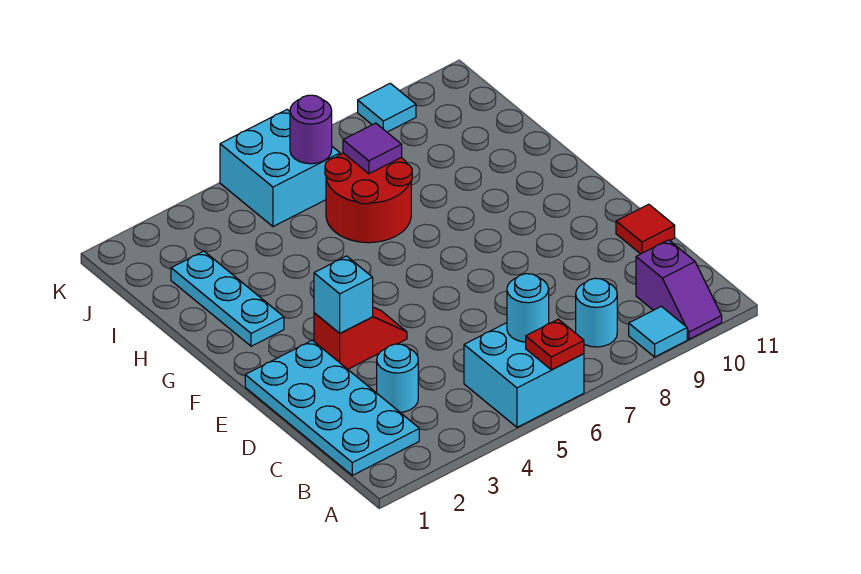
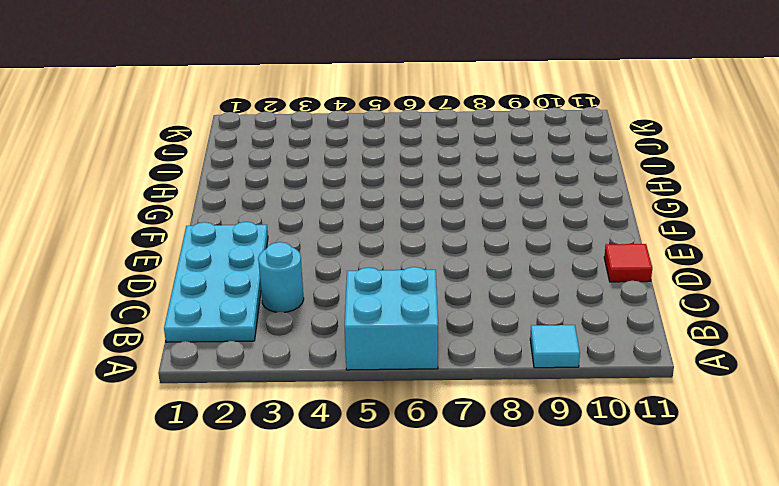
none -> purple slope A10:B10 level 1 top B
none -> cyan round brick B8 level 1
none -> red slope E3:E4 level 1 top 3

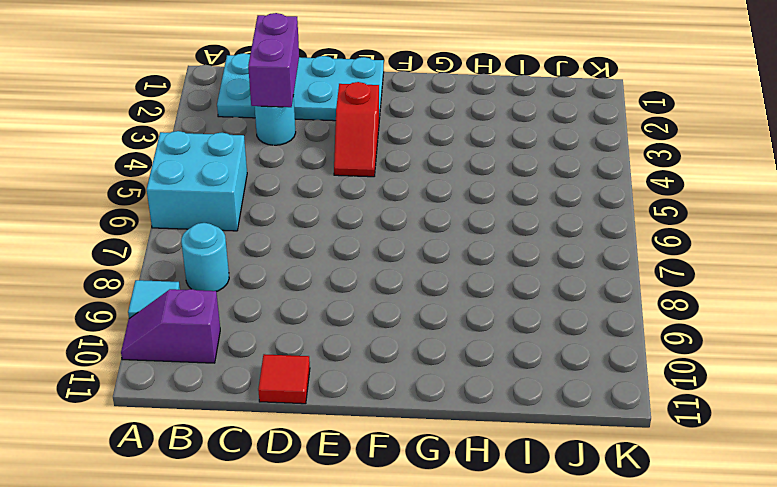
purple brick C2:C3 level 2 -> none
none -> cyan plate G2:I2 level 1
none -> red round brick H6:I7 level 1
none -> cyan brick J5:K6 level 1

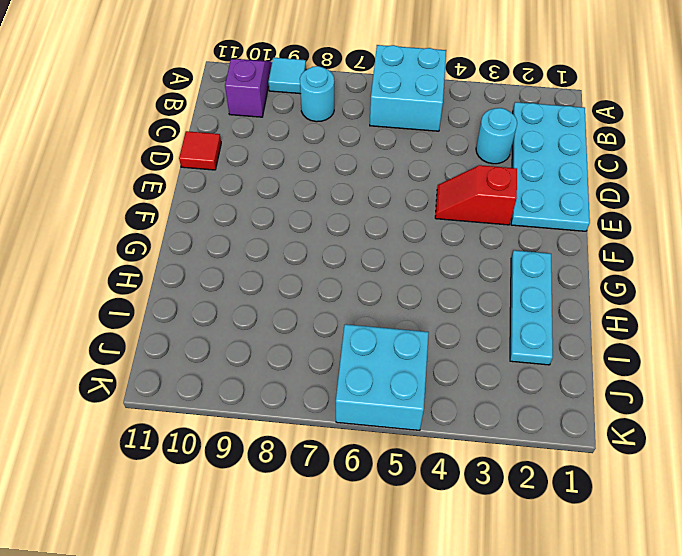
none -> red round brick H6:I7 level 1
none -> cyan tile K9 level 1
none -> red plate A6 level 2

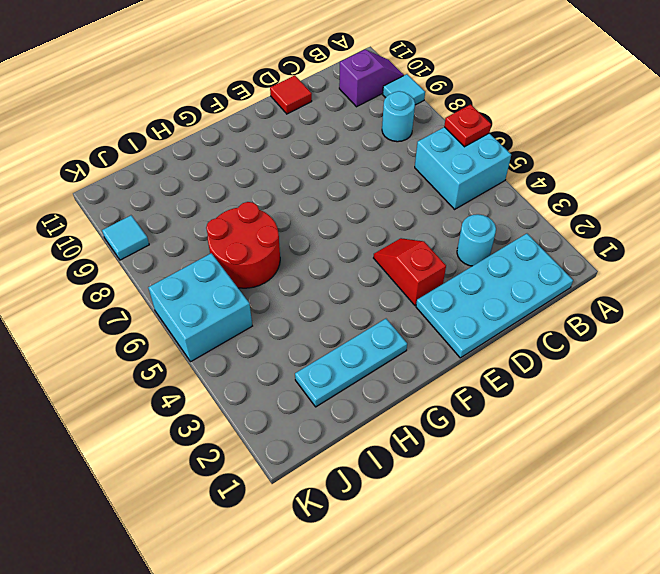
none -> cyan round brick B6 level 2
none -> cyan brick E3 level 2
none -> purple tile I7 level 2

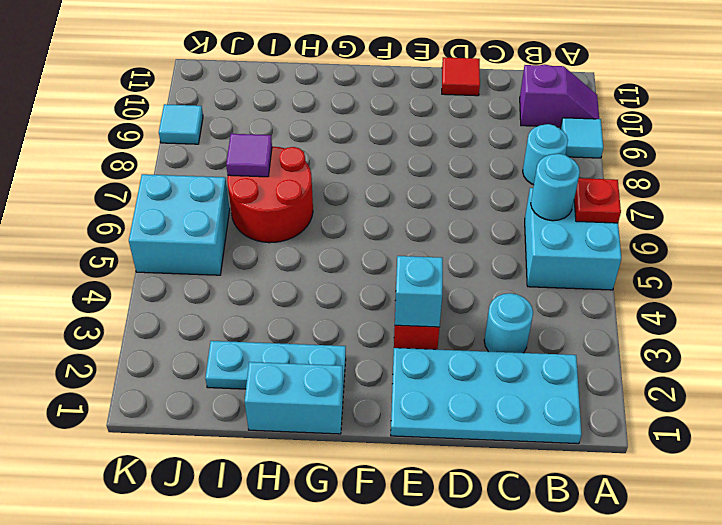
cyan brick G1:H1 level 1 -> none
none -> purple round brick J6 level 2

